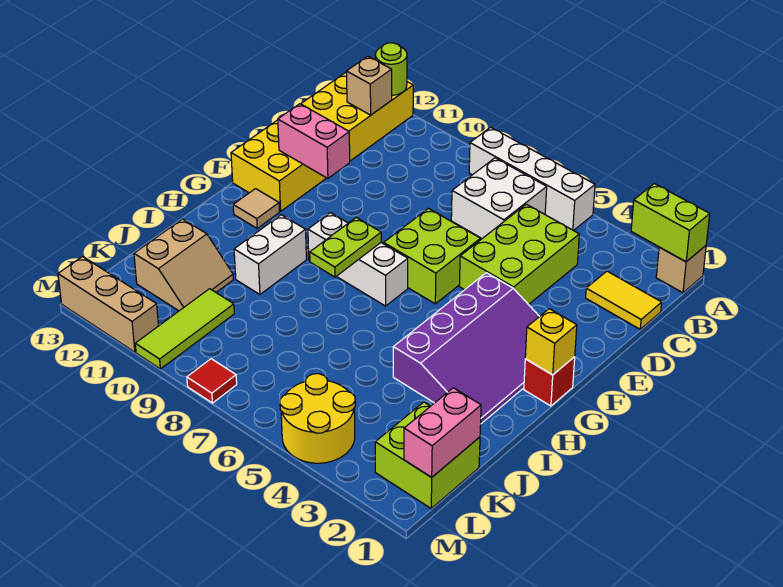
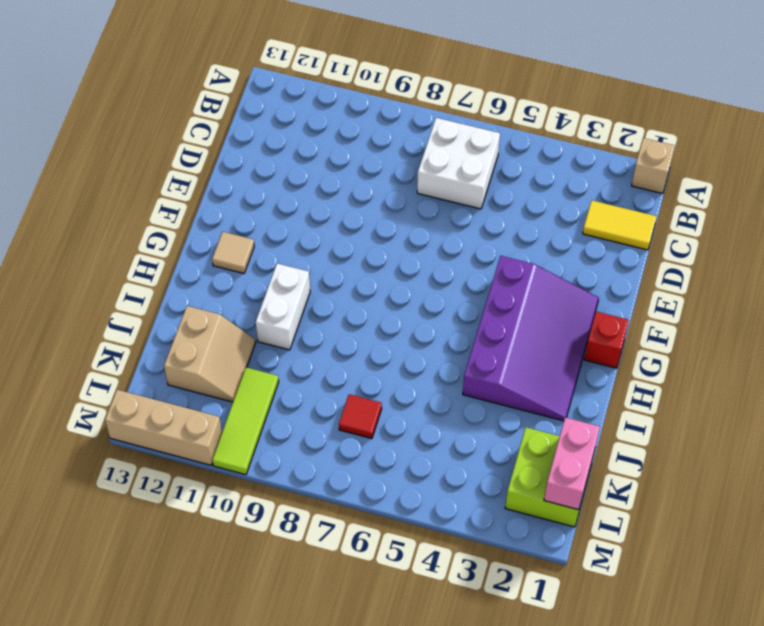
red tile K7 level 1 -> red tile M8 level 1
none -> white brick A5:A8 level 1
none -> yellow brick A12:F13 level 1
none -> lime brick C4:E5 level 1

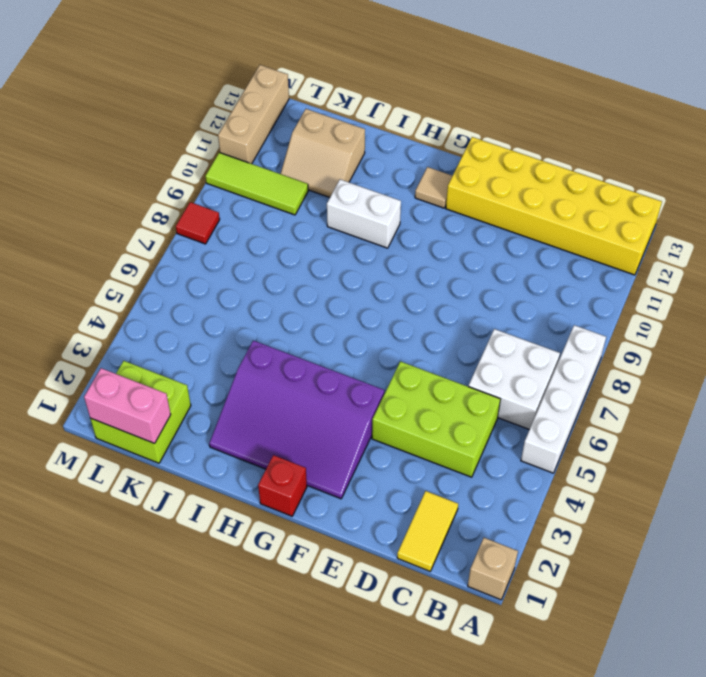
none -> lime brick E6:F7 level 1
none -> white brick G7:G9 level 1
none -> yellow round brick L4:M5 level 1

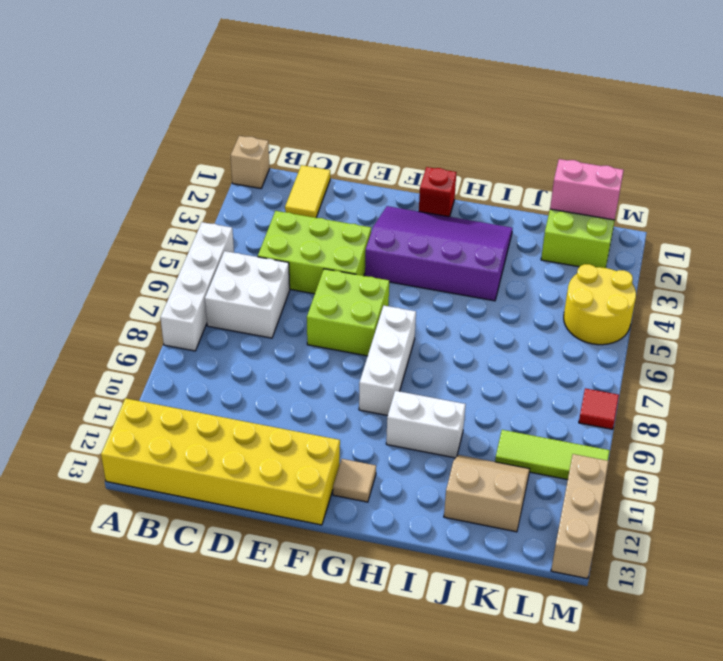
none -> lime brick A1:A2 level 2
none -> lime round brick A12 level 2
none -> tan brick B12 level 2

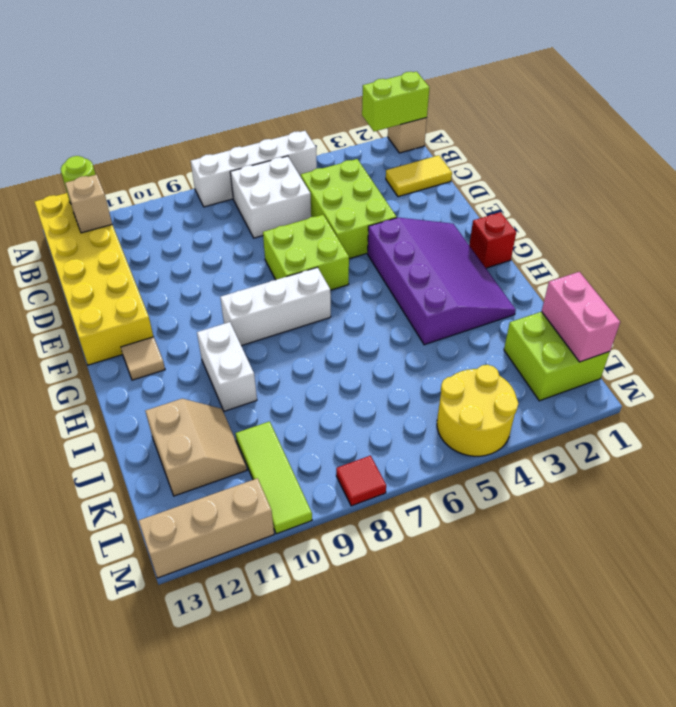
none -> pink brick E11:E12 level 2
none -> yellow brick G1 level 2
none -> lime plate G8:H8 level 2

